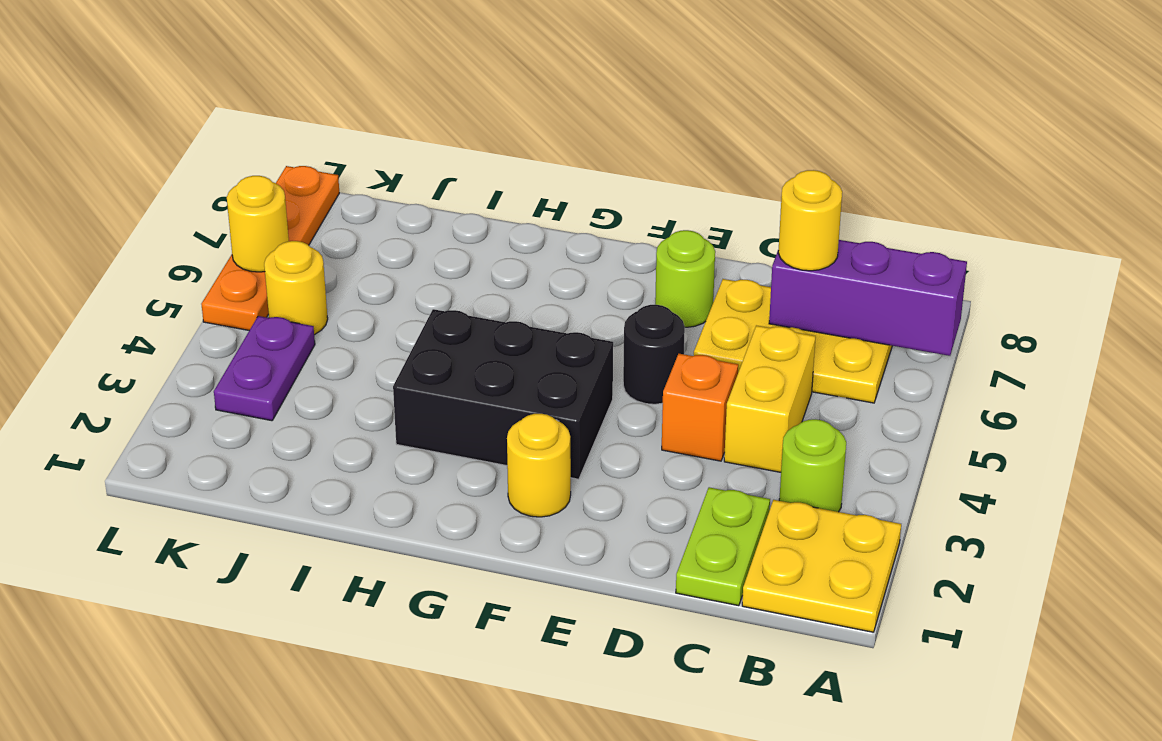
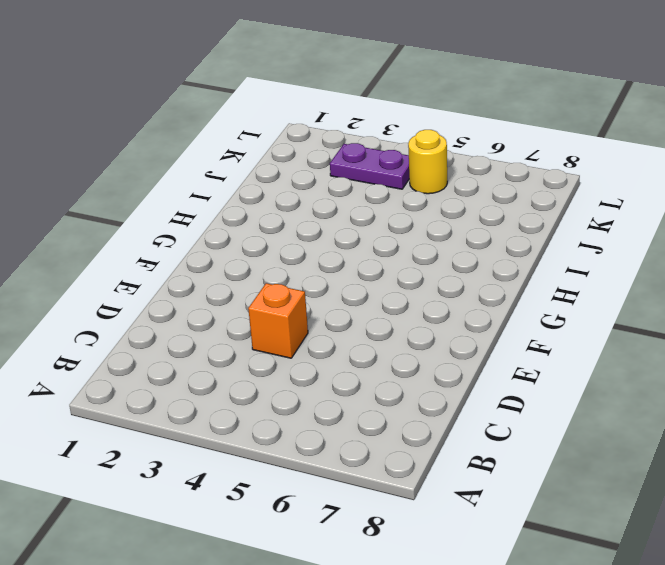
none -> yellow plate A1:B2 level 1
none -> lime round brick B3 level 1
none -> yellow plate B6:D7 level 1

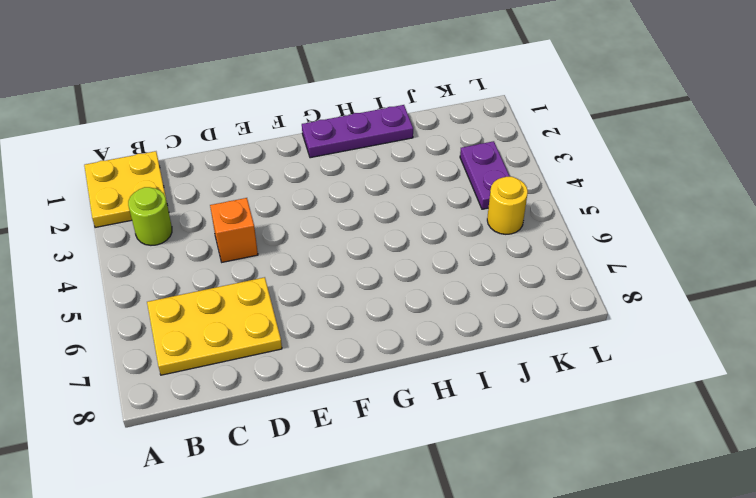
purple plate G1:I1 level 1 -> none
none -> lime plate C1:C2 level 1
none -> yellow brick C4:C5 level 1
none -> black round brick E5 level 1

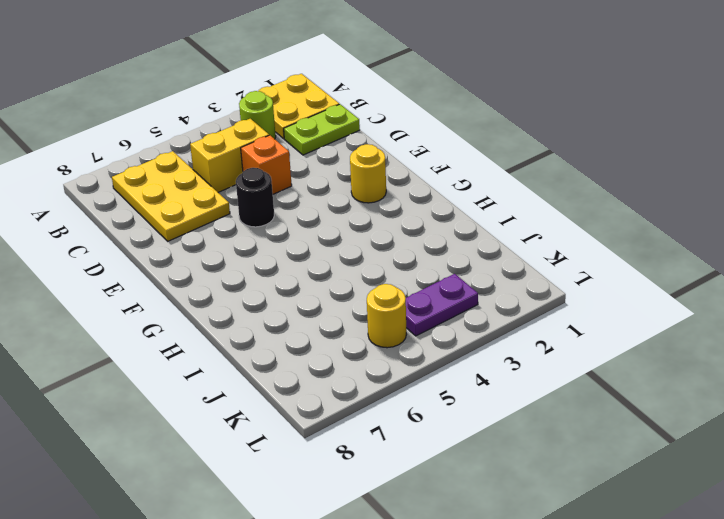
none -> lime round brick E7 level 1
none -> black brick F3:H4 level 1
none -> orange plate L5:L8 level 1

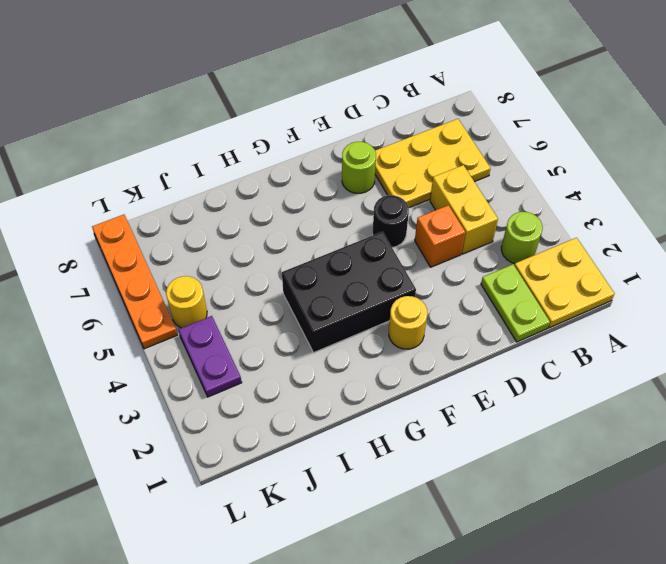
none -> purple brick A7:C7 level 2
none -> yellow round brick L6 level 2
none -> yellow round brick C7 level 3

